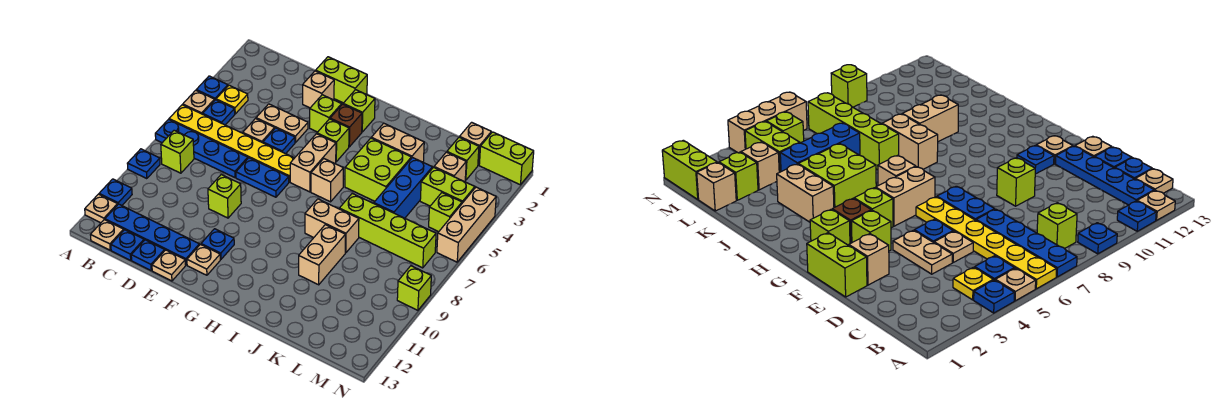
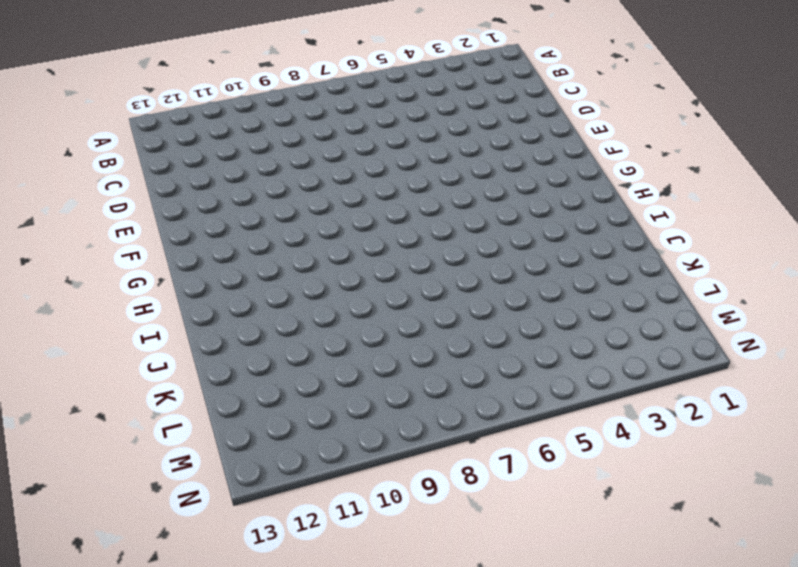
none -> blue plate A4 level 1
none -> tan plate A5 level 1
none -> yellow plate A6:F6 level 1
none -> blue plate A7:D7 level 1

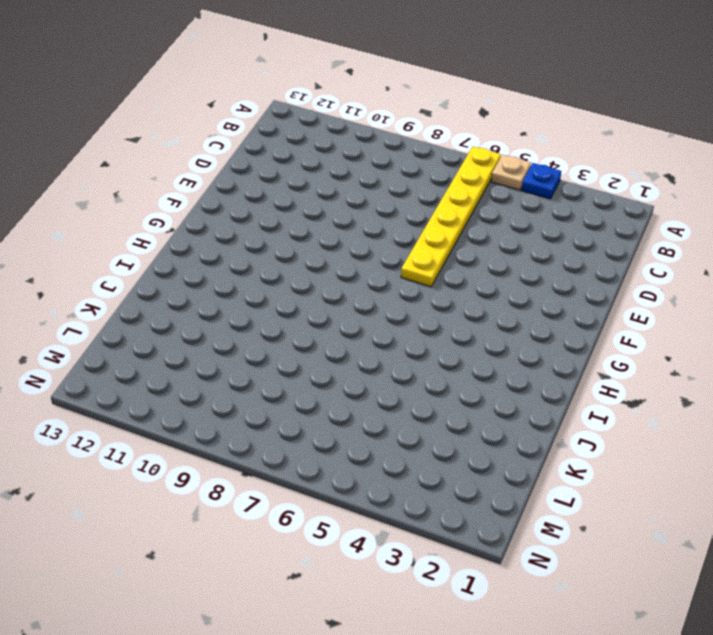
none -> blue plate A7:D7 level 1
none -> blue plate A9 level 1
none -> blue plate A11 level 1
none -> tan plate A12 level 1

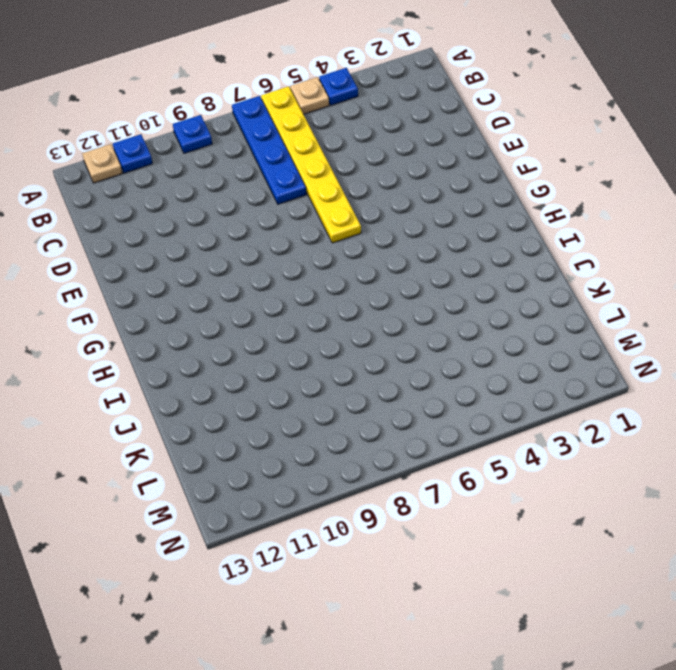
none -> yellow plate B4 level 1
none -> blue plate B5 level 1
none -> lime brick B8 level 1
none -> blue plate B12:E12 level 1

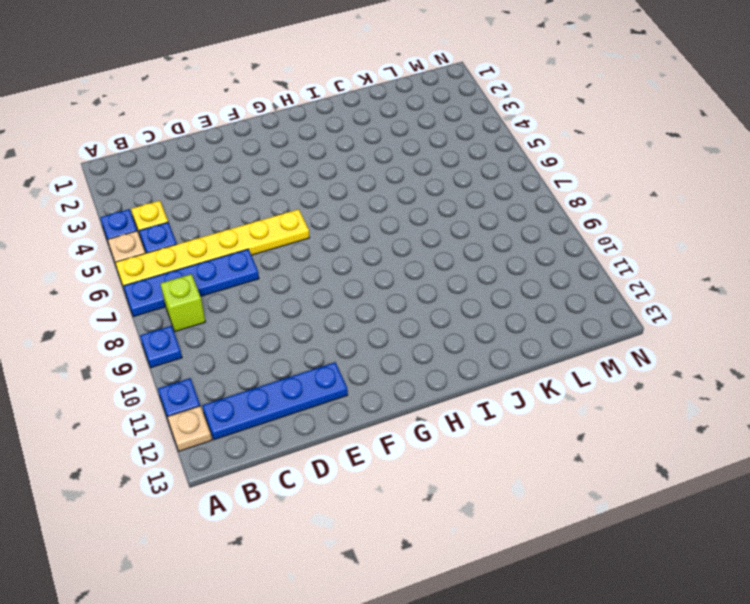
none -> tan plate B13 level 1
none -> blue plate C13 level 1
none -> tan plate D4:E4 level 1
none -> tan plate D5 level 1

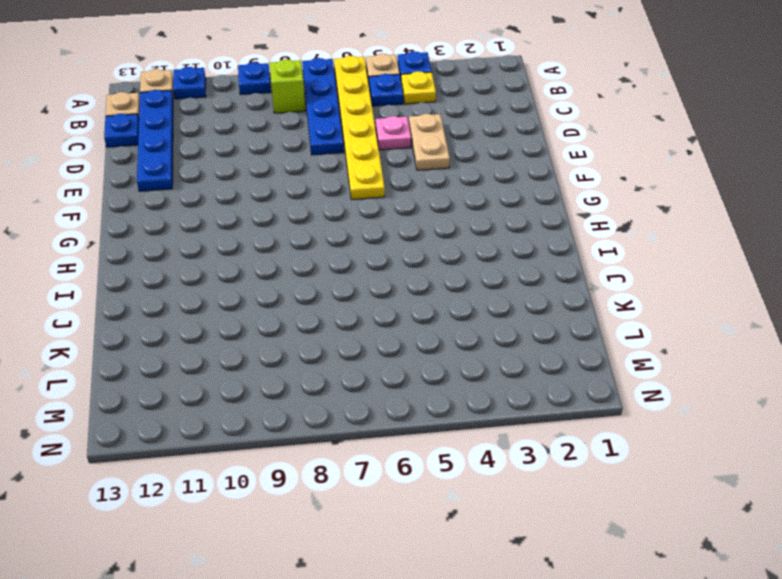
pink plate D5 level 1 -> tan plate D5 level 1
none -> blue plate D13 level 1
none -> lime brick E1:F1 level 1
none -> tan brick E2 level 1
none -> blue plate E5 level 1

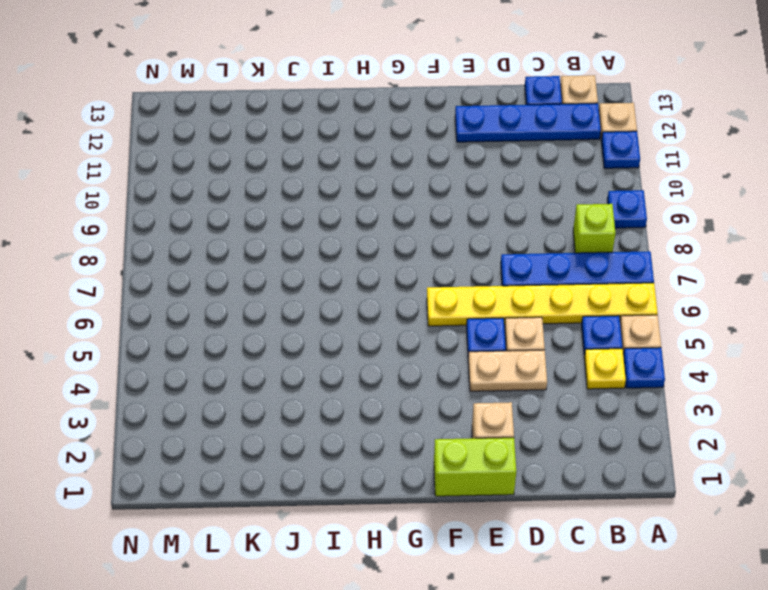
none -> blue plate D13 level 1
none -> blue plate E7:F7 level 1
none -> lime brick E9 level 1
none -> tan plate E13 level 1

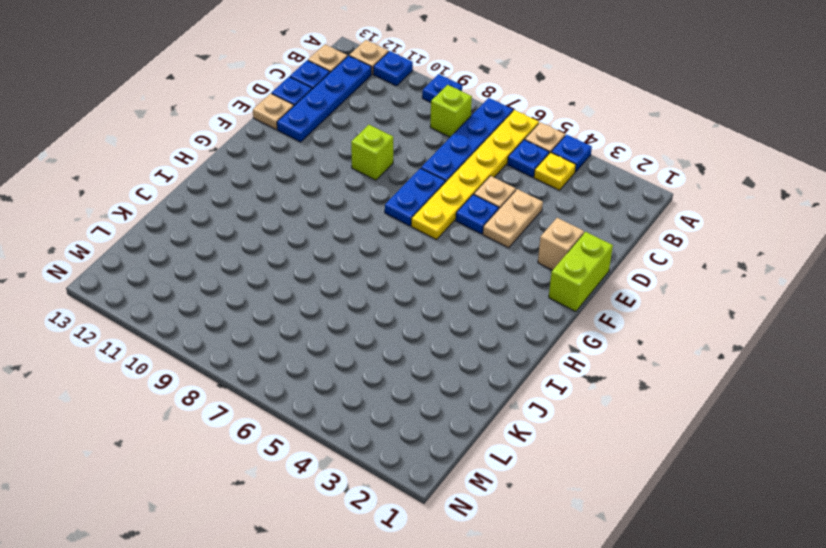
none -> lime brick F3 level 1
none -> blue plate F11 level 1
none -> tan plate F12 level 1
none -> lime brick G2 level 1

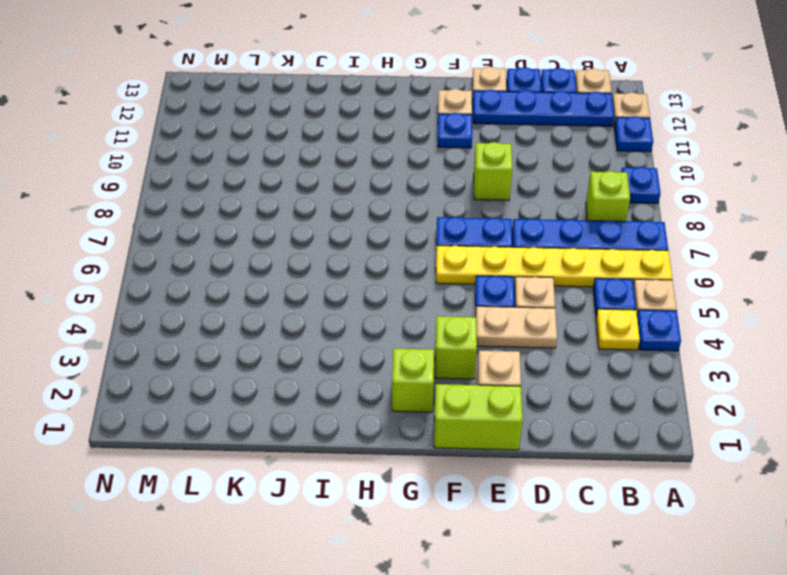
none -> brown brick G3 level 1
none -> lime brick G4 level 1
none -> tan brick G5:G6 level 1
none -> tan brick H6 level 1

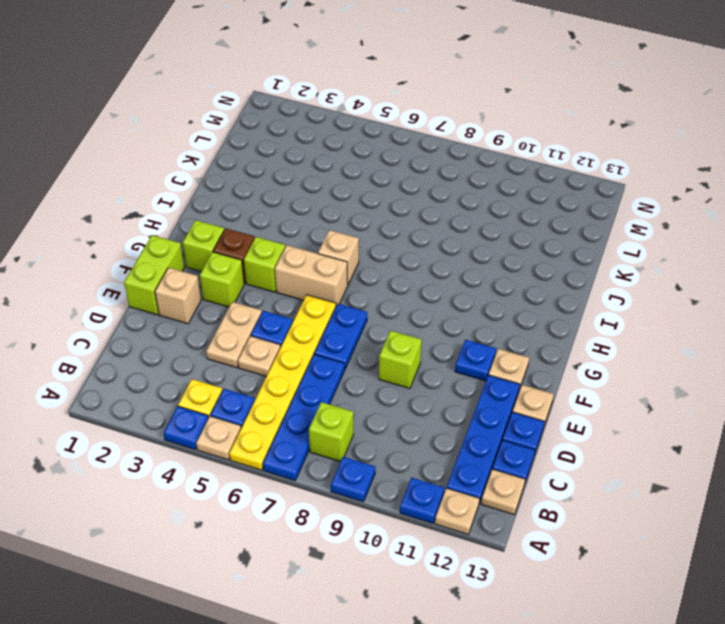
none -> tan brick I3:J3 level 1
none -> lime brick I4:J5 level 1
none -> tan brick I8:J8 level 1
none -> lime brick J7:M7 level 1

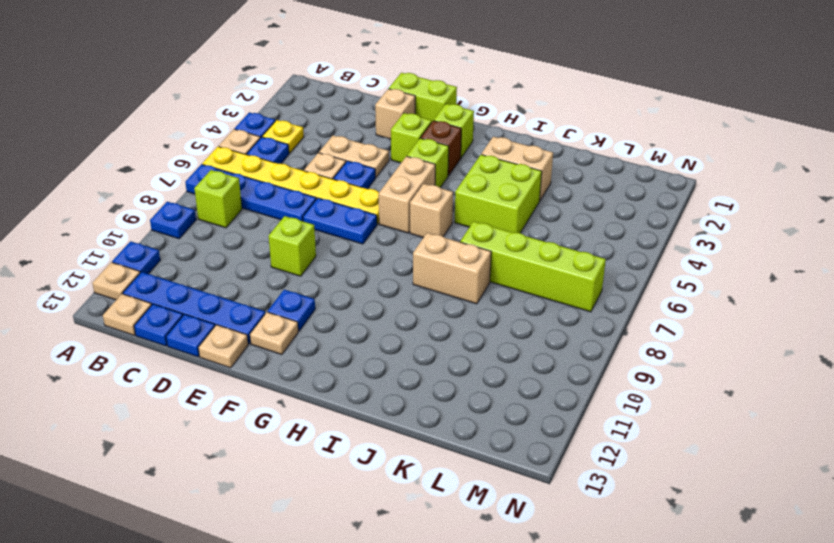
none -> tan brick J9:J10 level 1
none -> blue brick K4:K6 level 1
none -> tan brick L1 level 1
none -> lime brick L2 level 1

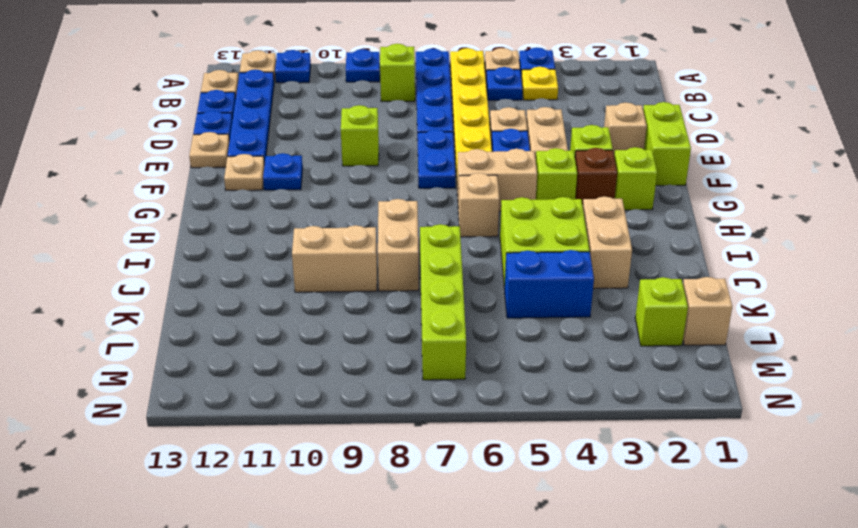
blue brick K4:K5 level 1 -> blue brick K4:K6 level 1
none -> tan brick L3 level 1
none -> lime brick L4:M4 level 1
none -> lime brick M1:N1 level 1
none -> lime brick M5 level 1

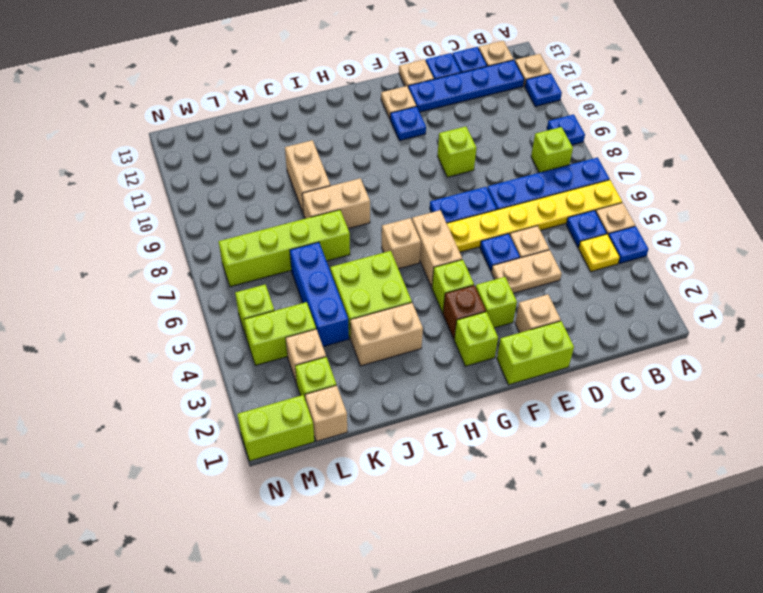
none -> tan brick N4:N6 level 1
none -> lime brick N9 level 1

